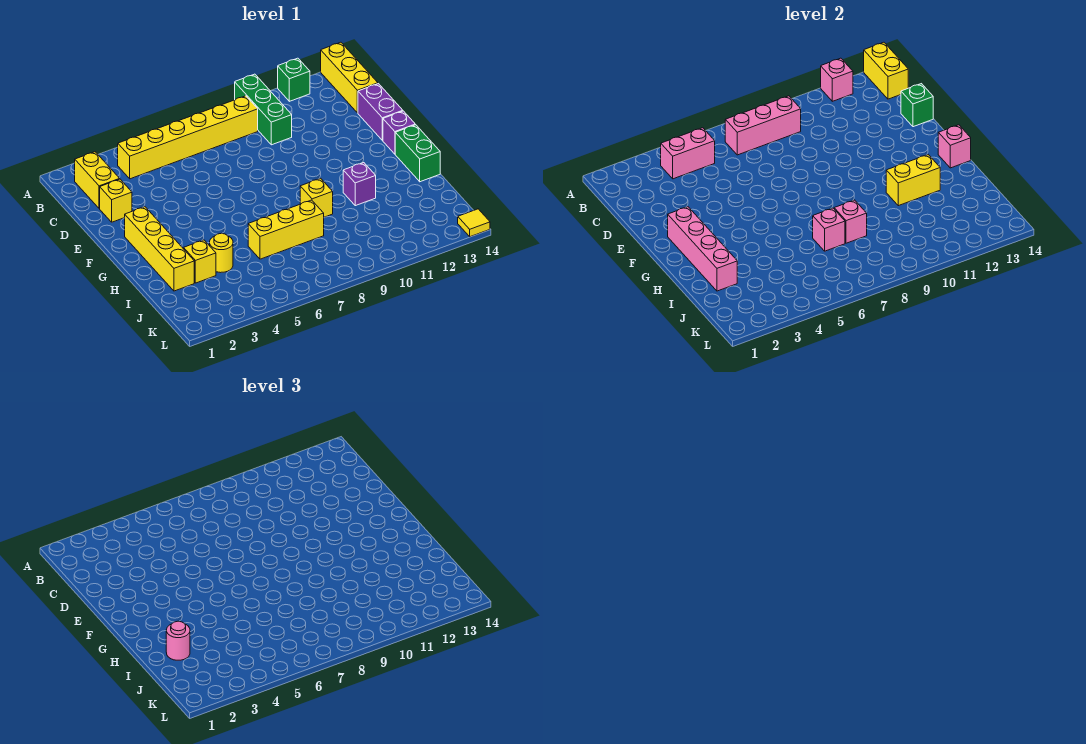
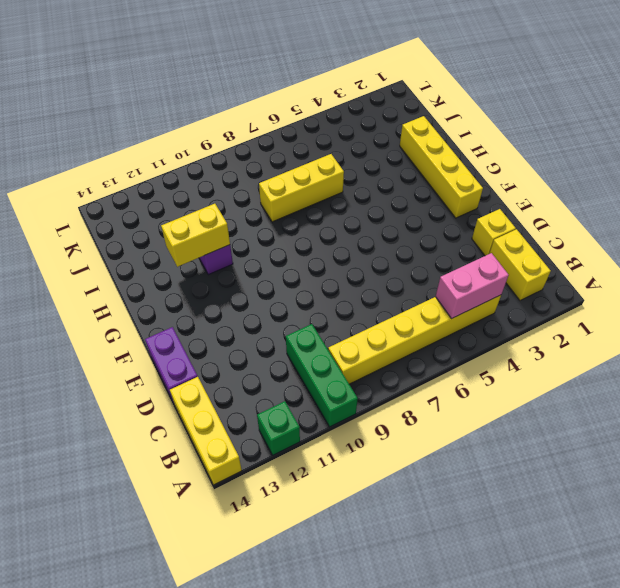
none -> purple brick F14 level 1
none -> green brick G14:H14 level 1
none -> yellow brick H9 level 1

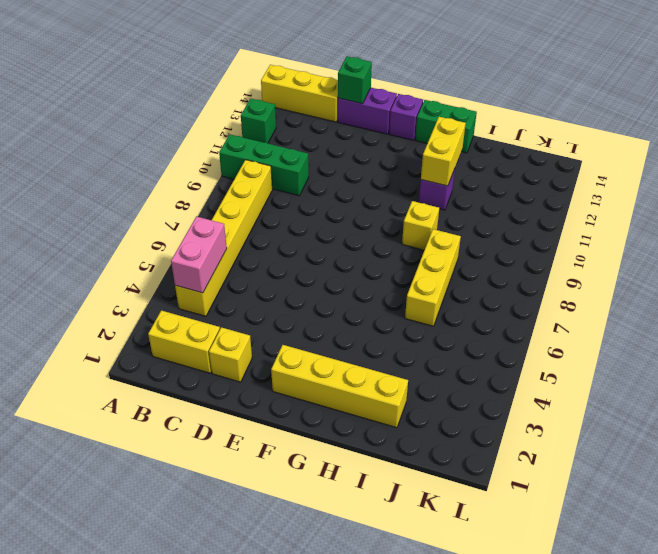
none -> yellow brick I3 level 1
none -> yellow round brick I4 level 1
none -> yellow tile L14 level 1

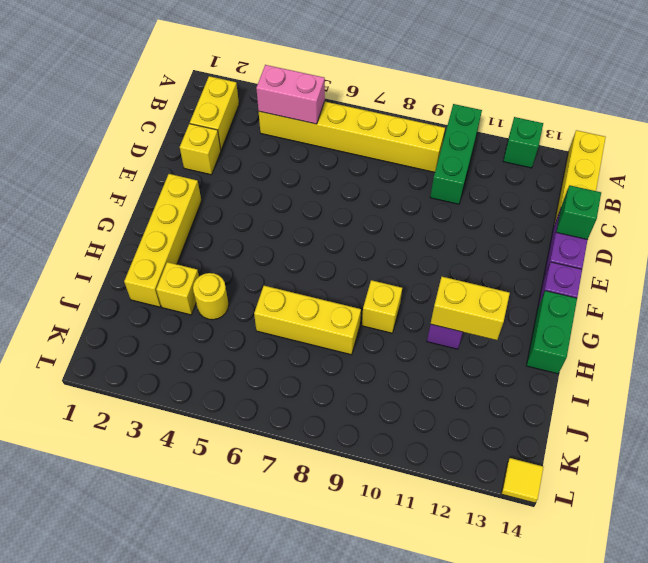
none -> pink brick A12 level 2
none -> yellow brick A14:B14 level 2
none -> pink brick B7:B9 level 2

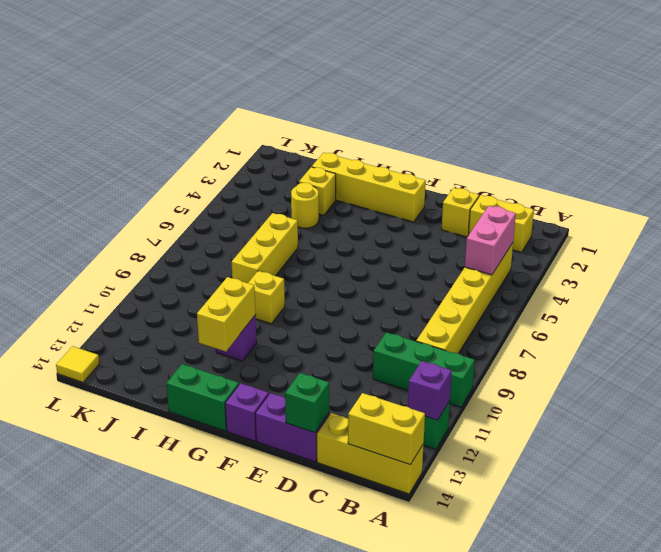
purple brick A12 level 2 -> pink brick A12 level 2
none -> pink brick B7:B9 level 2
none -> pink brick F2:I2 level 2
none -> pink brick G14 level 2

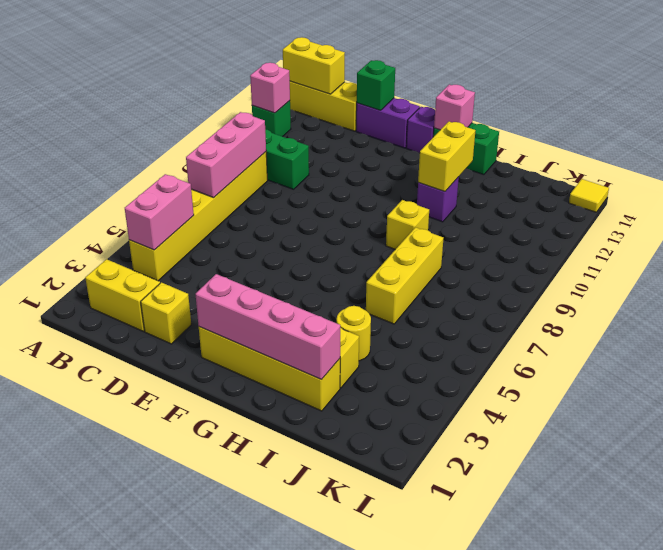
none -> pink brick I7 level 2
none -> pink brick I8 level 2
none -> pink round brick I2 level 3

